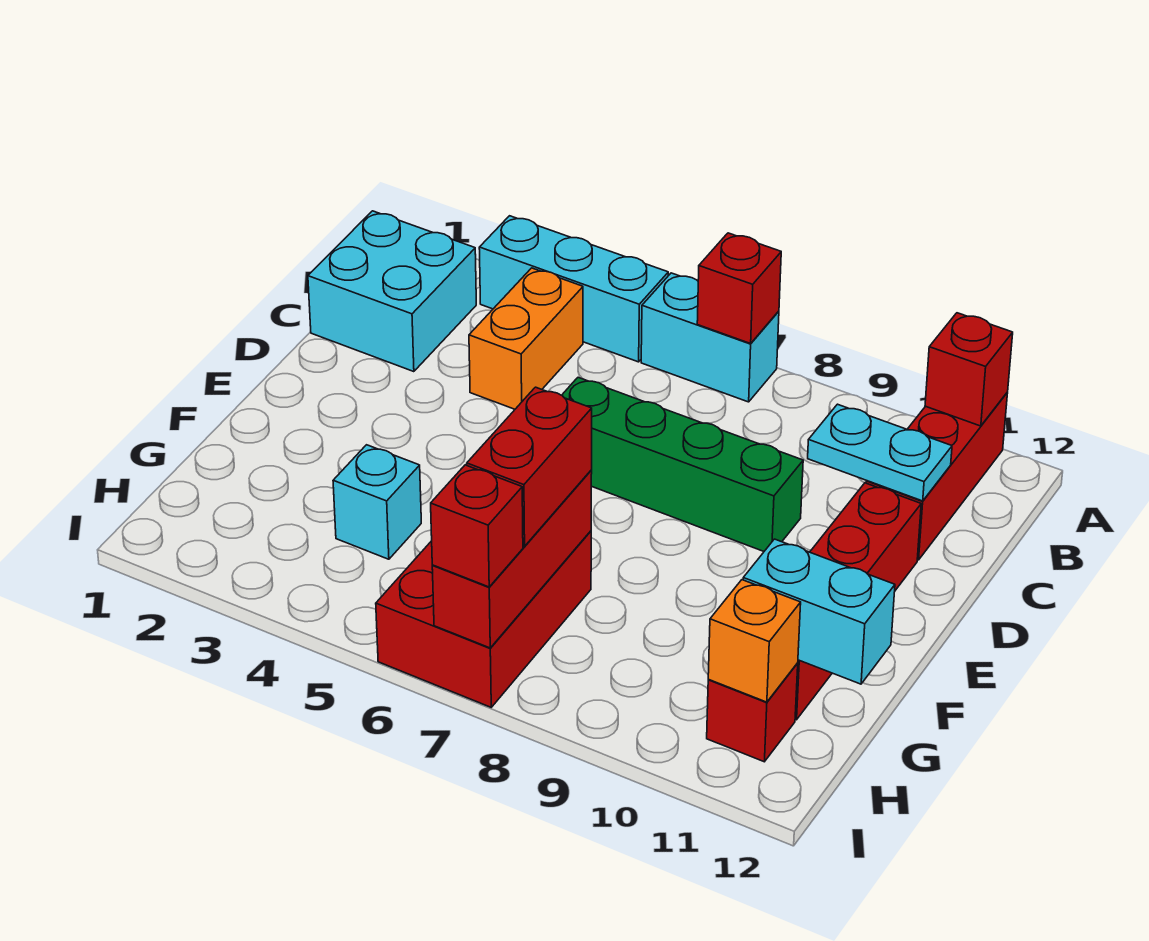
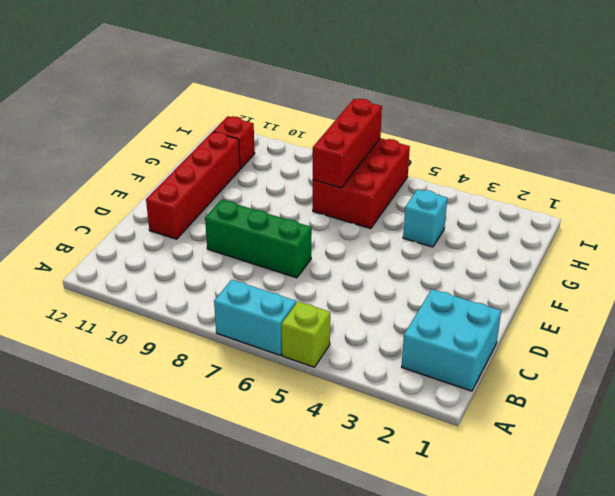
lime brick A5 level 1 -> cyan brick A3:A5 level 1
green brick D7:D9 level 1 -> green brick D6:D9 level 1
none -> red brick A11:C11 level 1
none -> orange brick B4:C4 level 1
none -> red brick A7 level 2

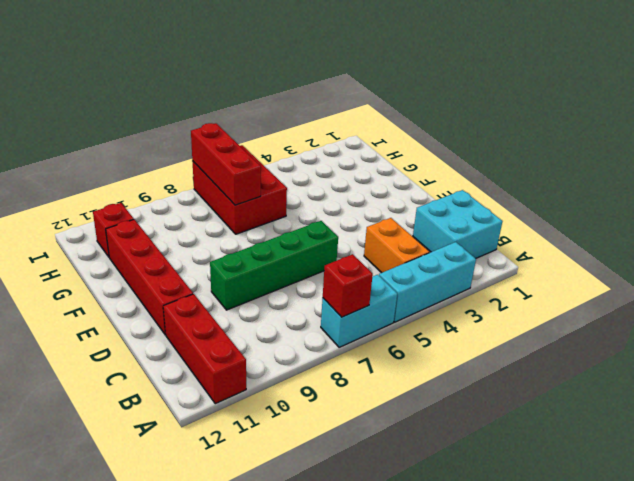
none -> cyan brick G4 level 1
none -> red brick A11 level 2
none -> cyan plate C10:C11 level 2

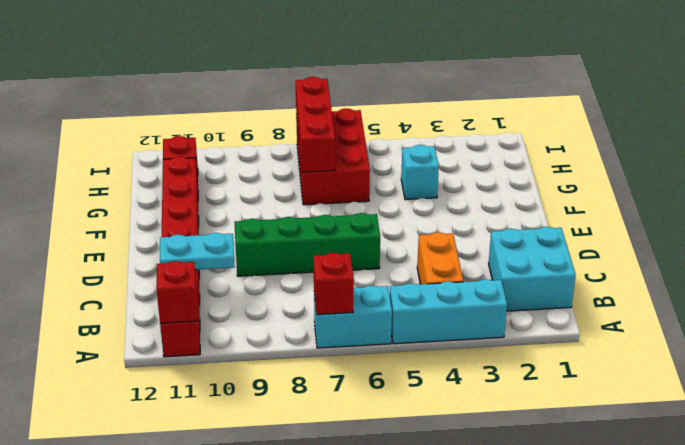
none -> cyan brick G11:G12 level 2
none -> orange brick H11 level 2
none -> red brick G7:H7 level 3

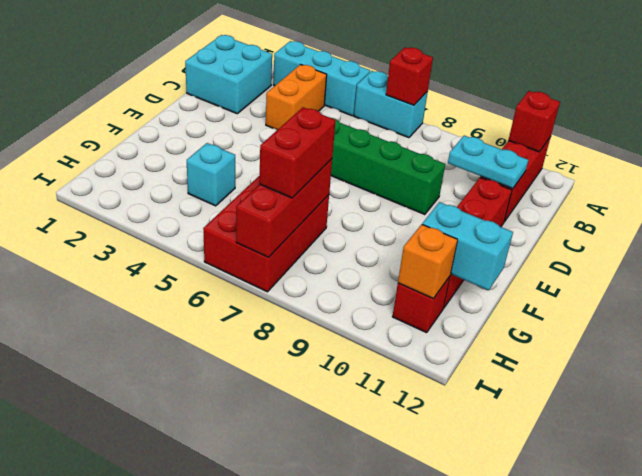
none -> red brick I7 level 3

